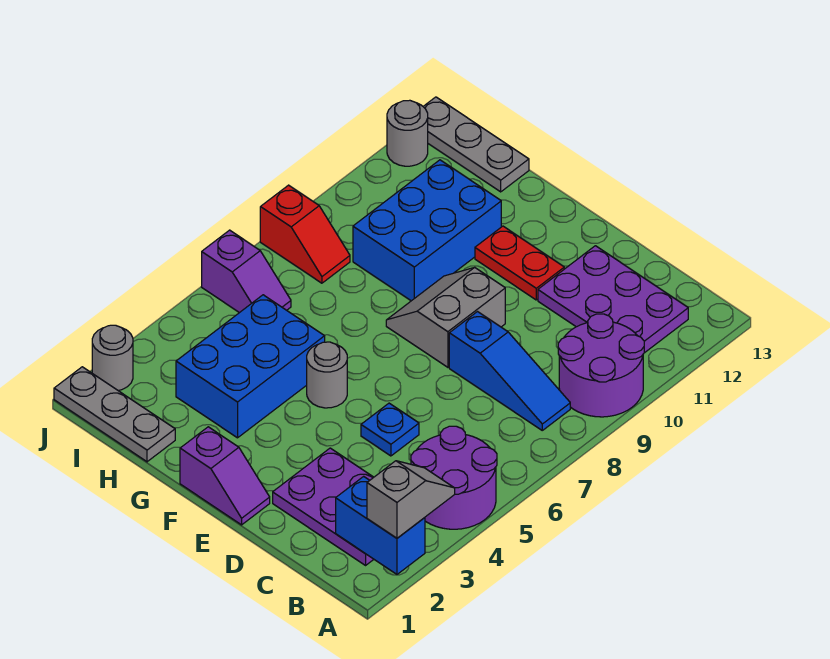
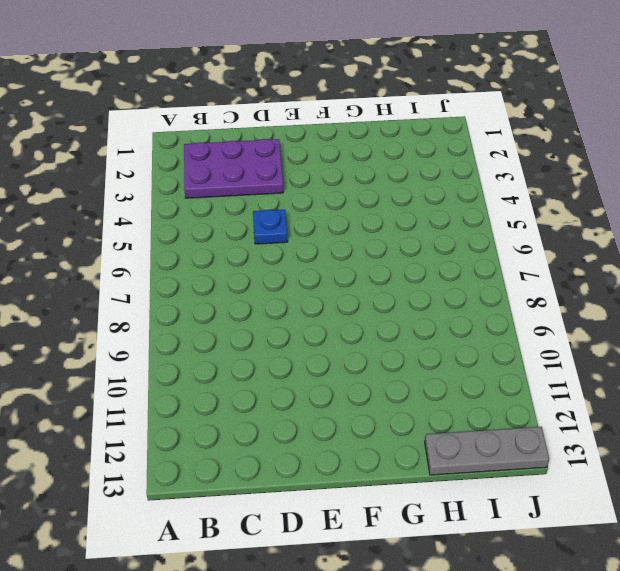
none -> purple round brick A4:B5 level 1
none -> purple round brick A9:B10 level 1
none -> blue slope B8:D8 level 1 top D

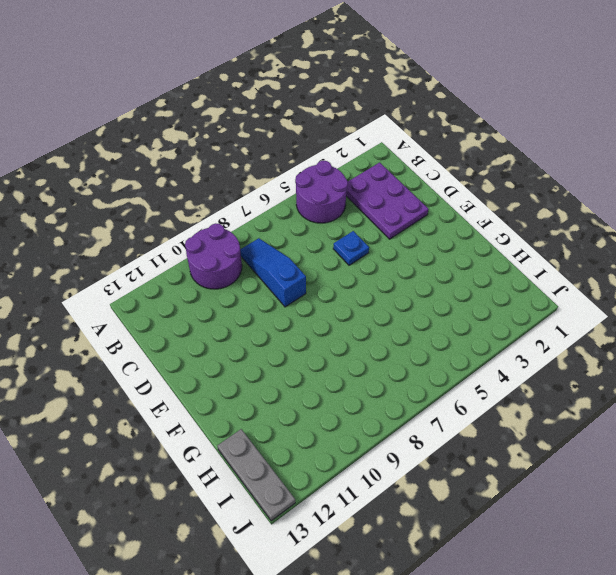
none -> purple plate B11:D12 level 1
none -> purple slope E1:F1 level 1 top F
none -> grey slope E8:F9 level 1 top E

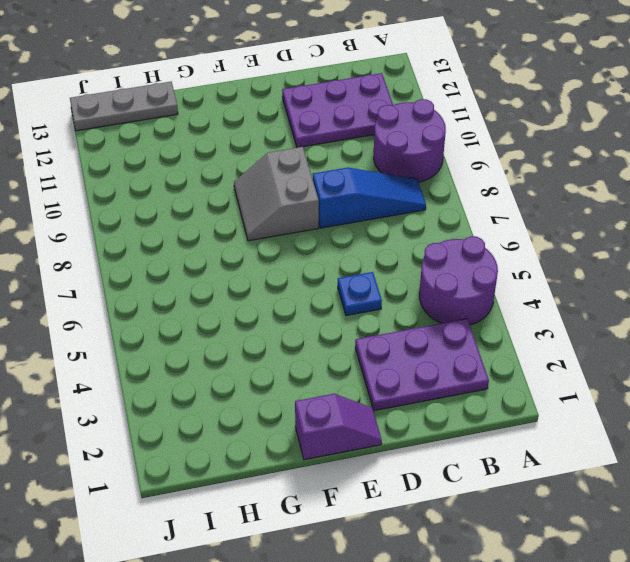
none -> red plate E11:F11 level 1
none -> grey round brick F5 level 1
none -> blue brick G3:H5 level 1

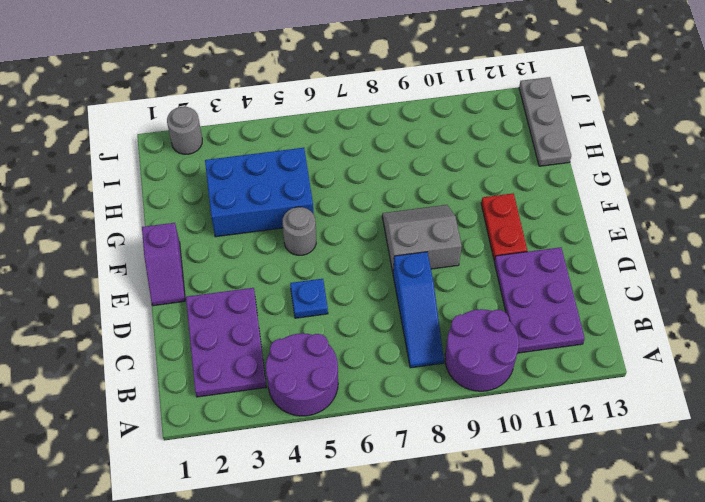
none -> blue brick G9:H11 level 1
none -> grey plate H1:J1 level 1
none -> purple slope I6:J6 level 1 top J

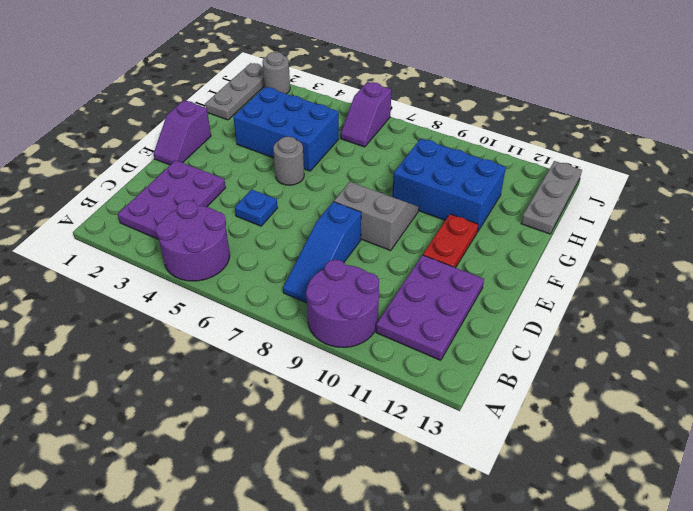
none -> red slope I8:J8 level 1 top J
none -> grey round brick J12 level 1
none -> blue brick A2:B2 level 2

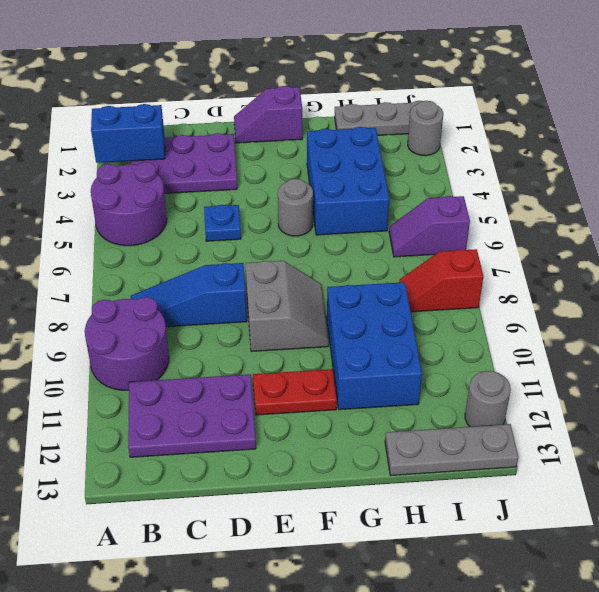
none -> grey slope A2:A3 level 3 top 2

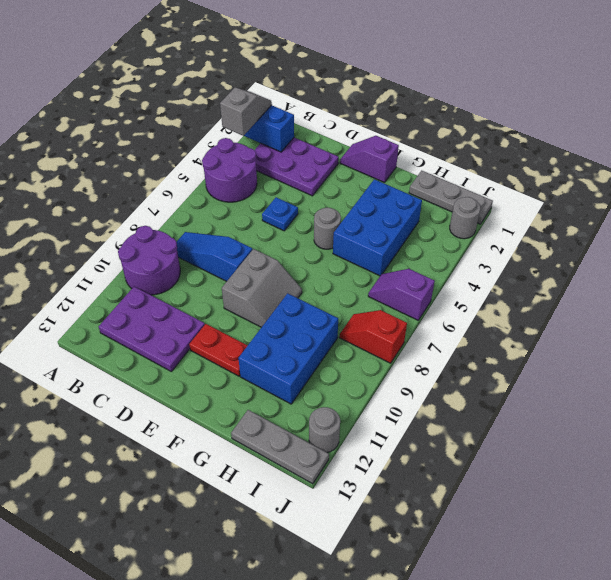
grey slope A2:A3 level 3 top 3 -> grey slope A2:A3 level 3 top 2

